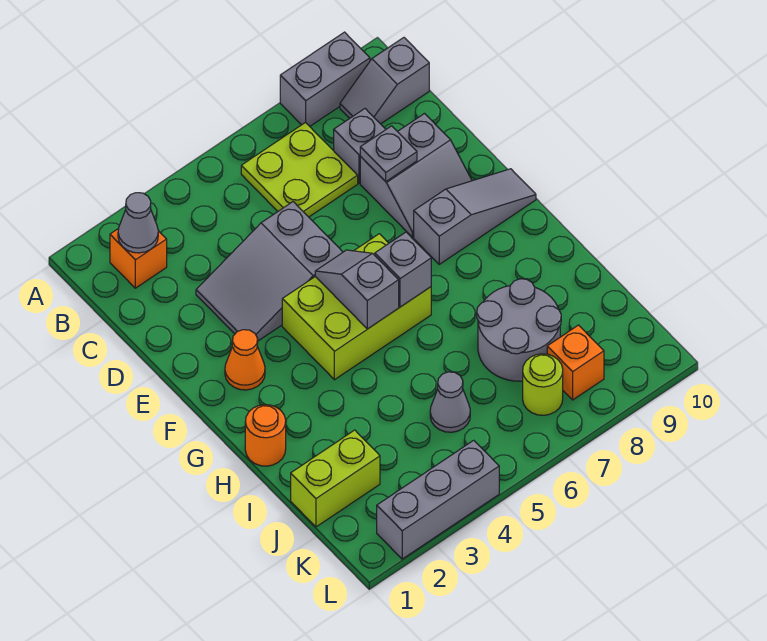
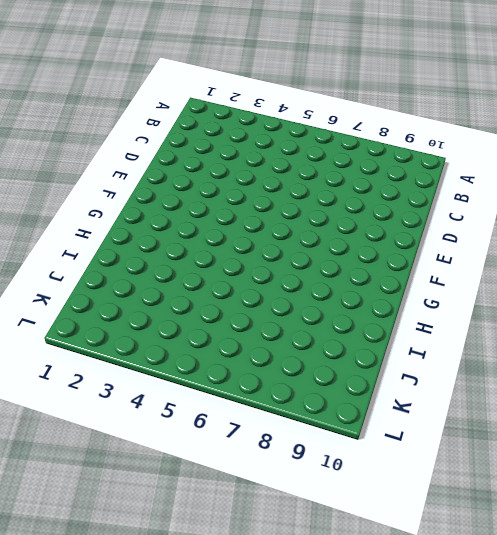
none -> grey brick A8:A9 level 1
none -> orange brick B2 level 1
none -> lime plate B6:C7 level 1

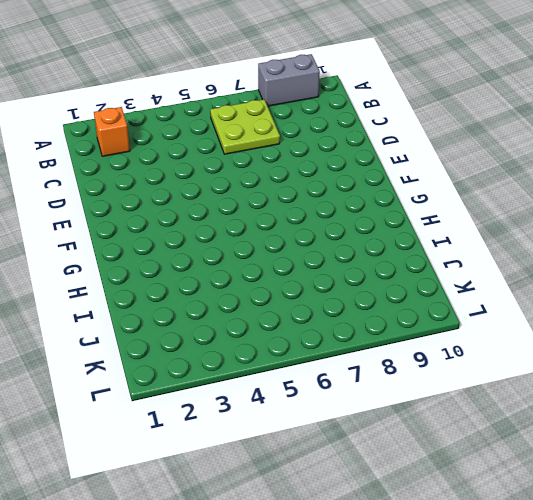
none -> grey slope B9:B10 level 1 top 10
none -> grey brick C8 level 1
none -> grey slope D3:E5 level 1 top 5

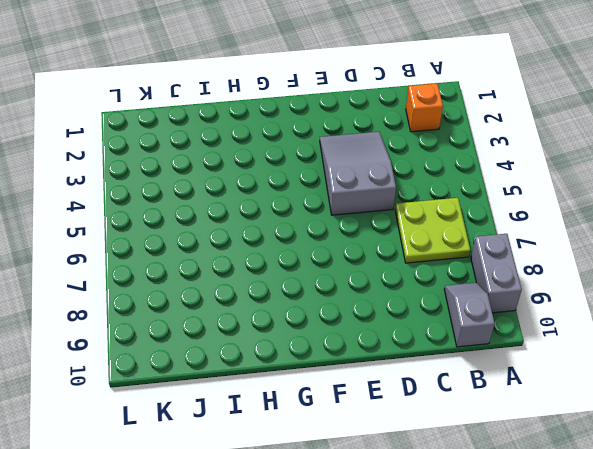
none -> grey brick C8 level 1
none -> grey slope D8:E9 level 1 top D
none -> orange cone F2 level 1

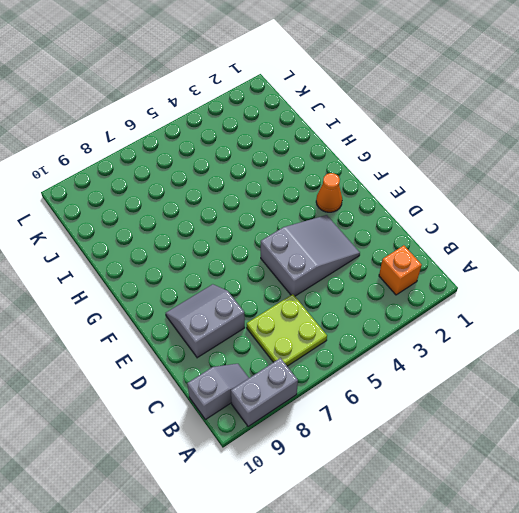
none -> grey brick C8 level 1
none -> lime brick F4:G6 level 1
none -> grey slope F8:F10 level 1 top 8

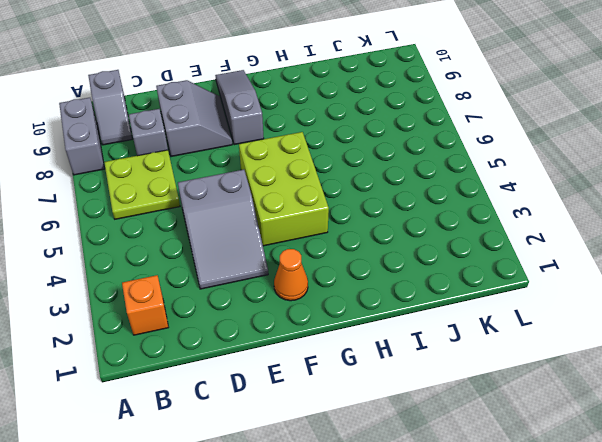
none -> orange round brick H1 level 1
none -> grey round brick I7:J8 level 1
none -> lime brick J1:J2 level 1

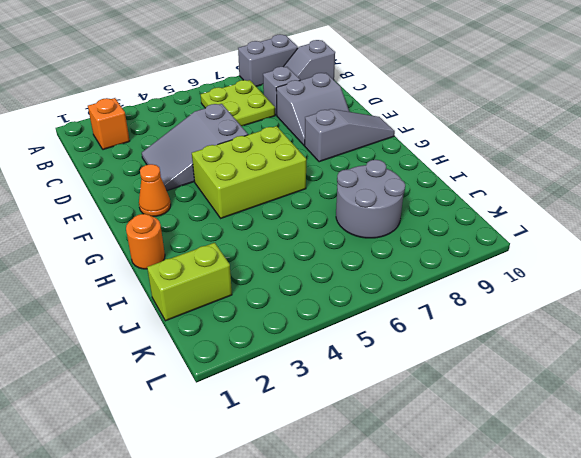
none -> grey cone J5 level 1
none -> lime round brick K7 level 1
none -> orange brick K8 level 1

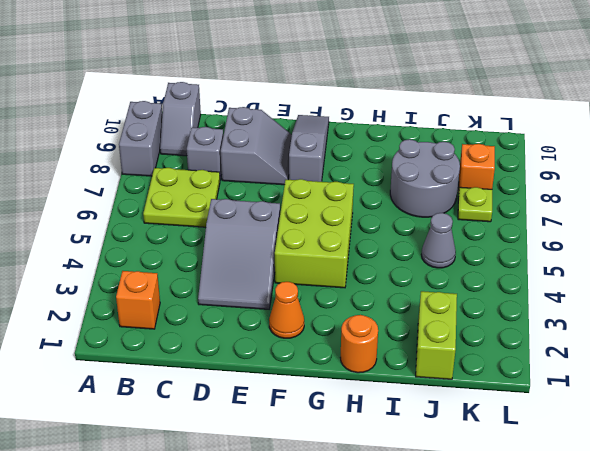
lime plate K7 level 1 -> lime round brick K7 level 1
none -> grey brick L2:L4 level 1
none -> grey cone B2 level 2
none -> grey plate D8 level 2

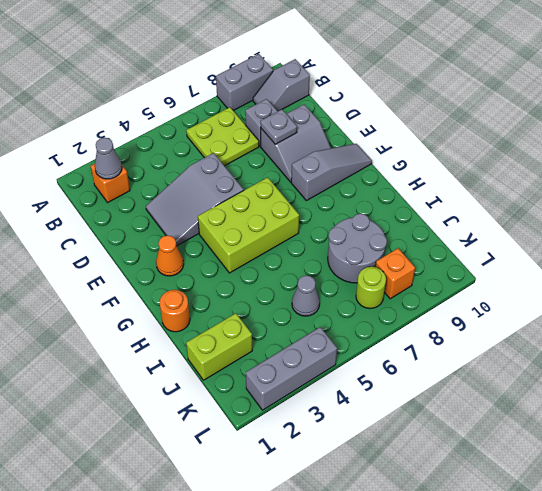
none -> grey slope F5:G5 level 2 top G
none -> grey brick G6 level 2

